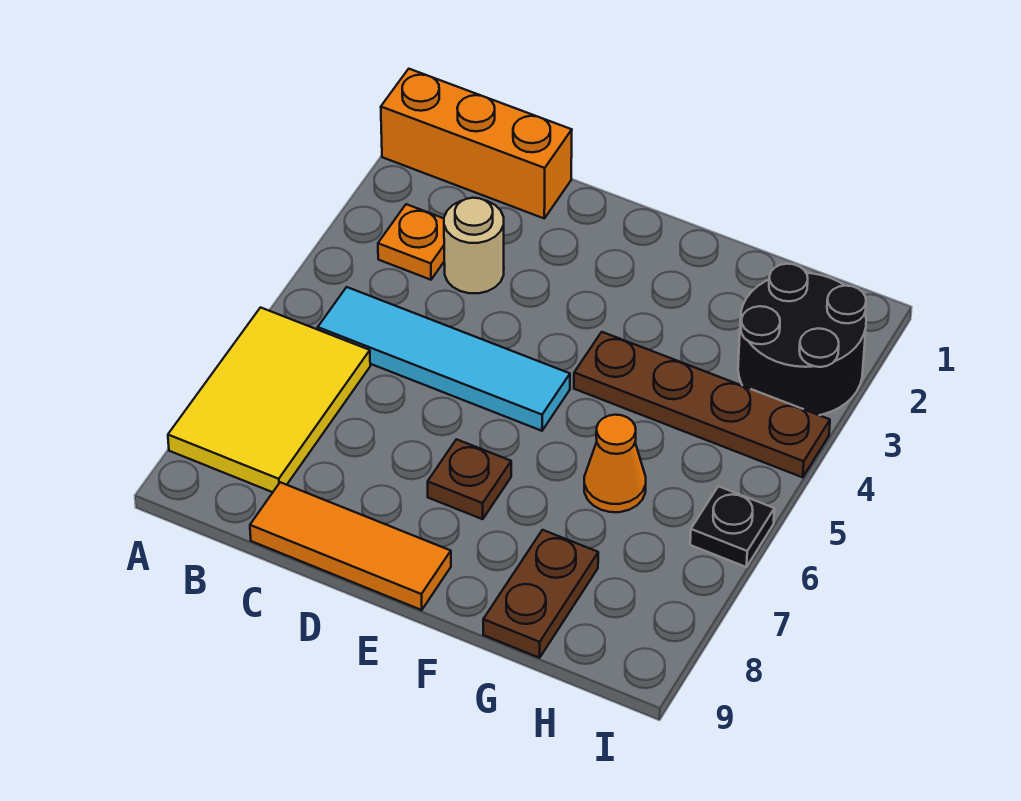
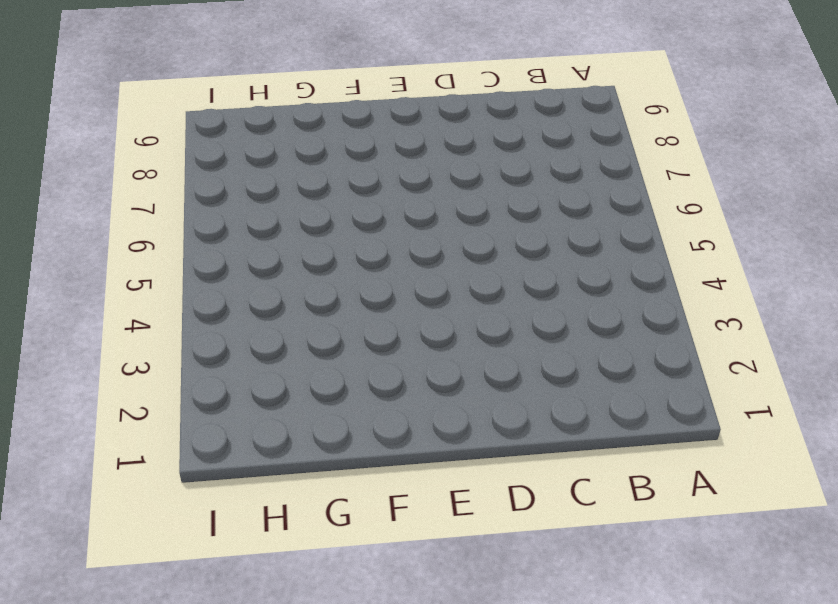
none -> orange brick A1:C1 level 1
none -> yellow tile A6:B8 level 1
none -> orange plate B3 level 1

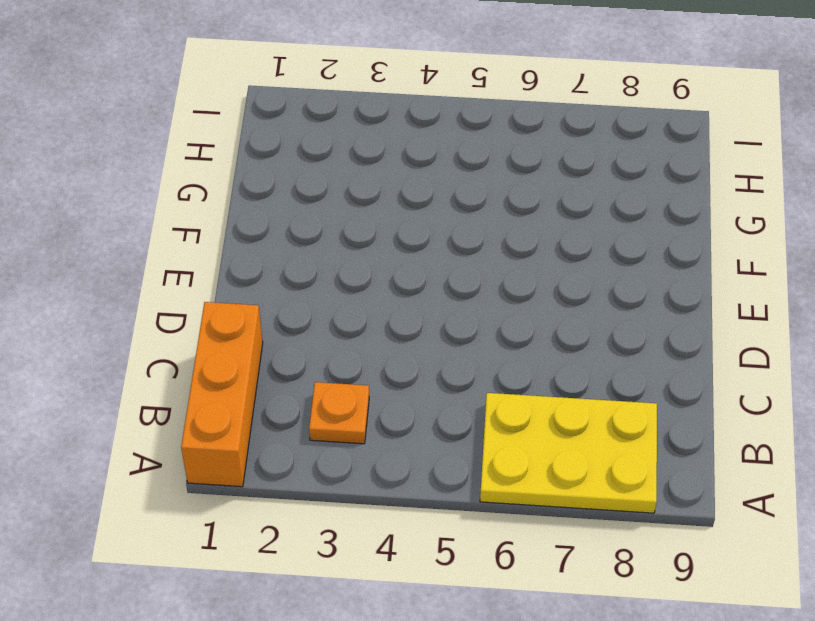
yellow plate A6:B8 level 1 -> yellow tile A6:B8 level 1
none -> cyan tile B5:E5 level 1
none -> tan round brick C3 level 1
none -> orange tile C9:E9 level 1

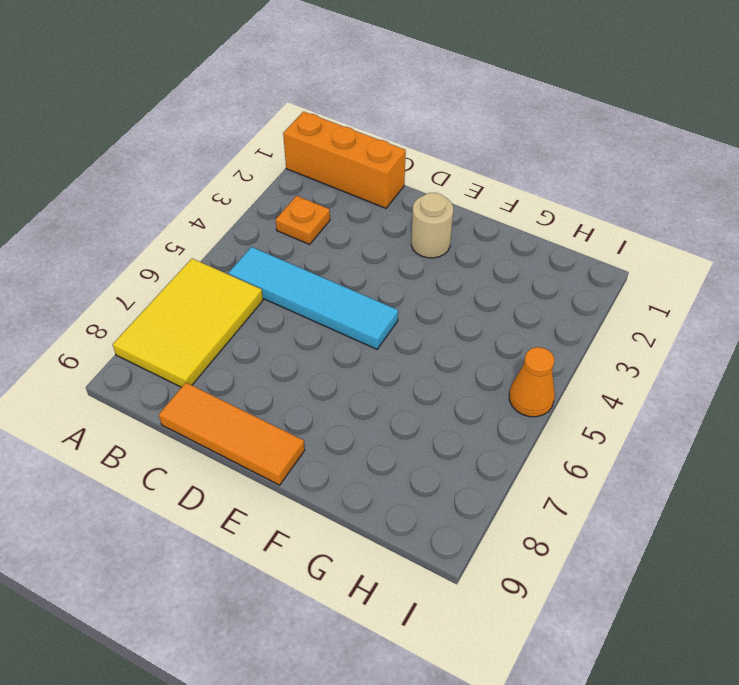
tan round brick E2 level 1 -> tan round brick C3 level 1
orange cone I5 level 1 -> orange cone G6 level 1
none -> brown plate E7 level 1
none -> brown plate F4:I4 level 1
none -> brown plate G8:G9 level 1

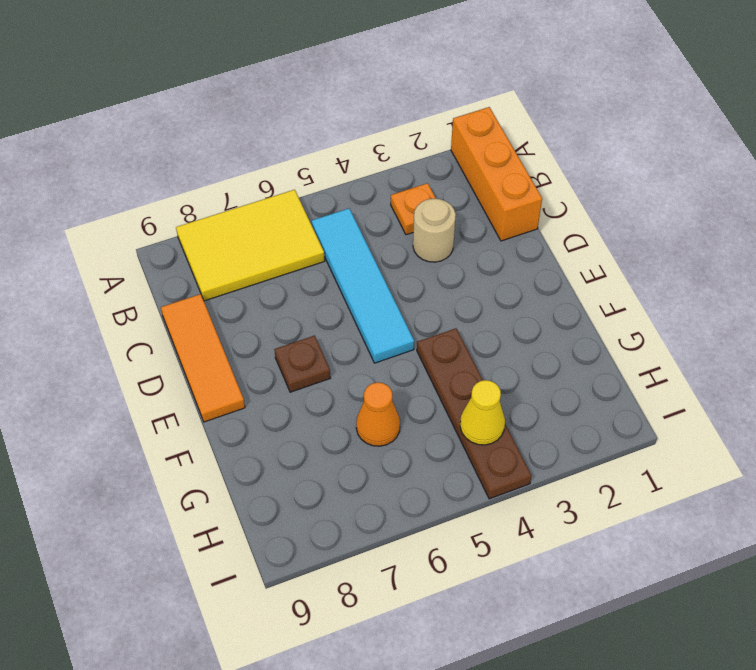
yellow cone H4 level 2 -> none
none -> brown plate G8:G9 level 1
none -> black round brick H2:I3 level 1
none -> black plate I6 level 1

